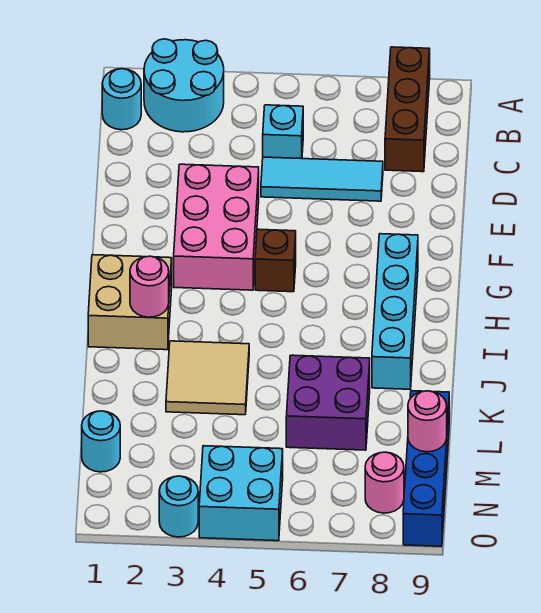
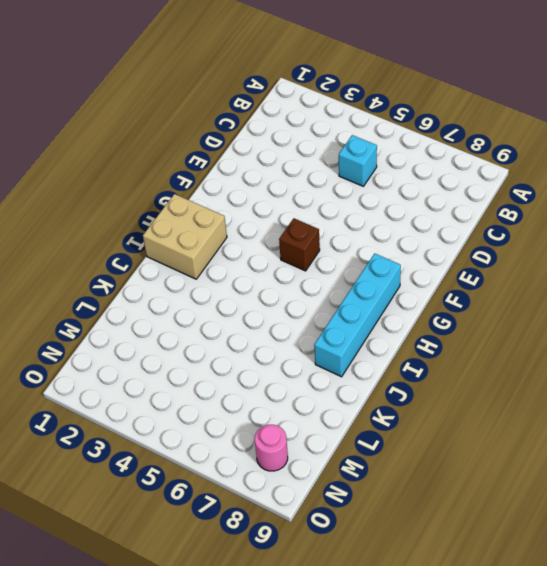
none -> cyan round brick A2:B3 level 1
none -> brown brick A8:C8 level 1
none -> cyan round brick B1 level 1

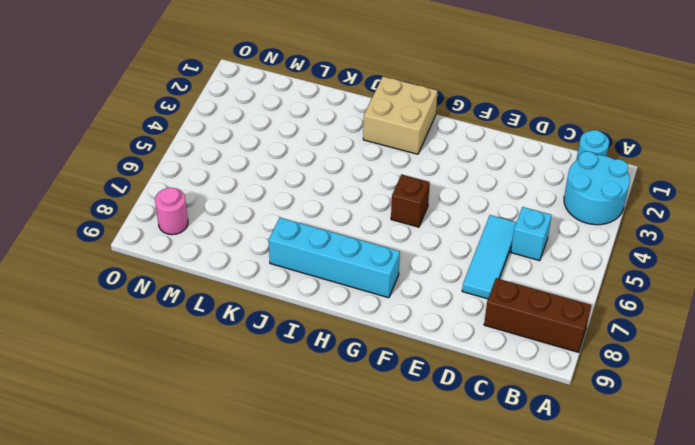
none -> pink brick E3:G4 level 1
none -> tan tile J3:K4 level 1
none -> purple brick K6:L7 level 1

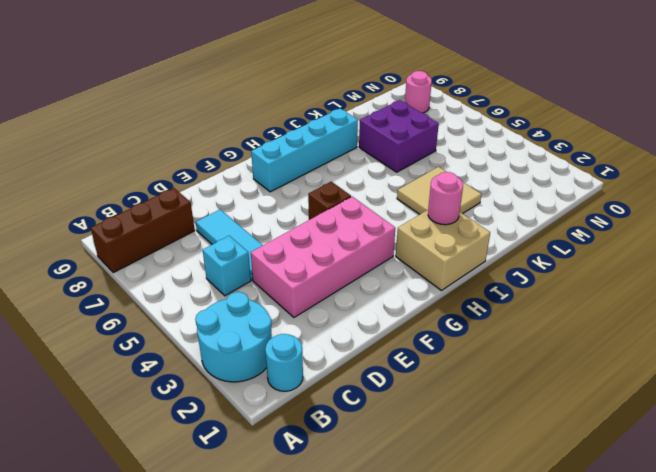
pink brick D3:G4 level 1 -> pink brick E3:G4 level 1
none -> blue brick L9:O9 level 1
none -> cyan round brick M1 level 1
none -> cyan brick N4:O5 level 1

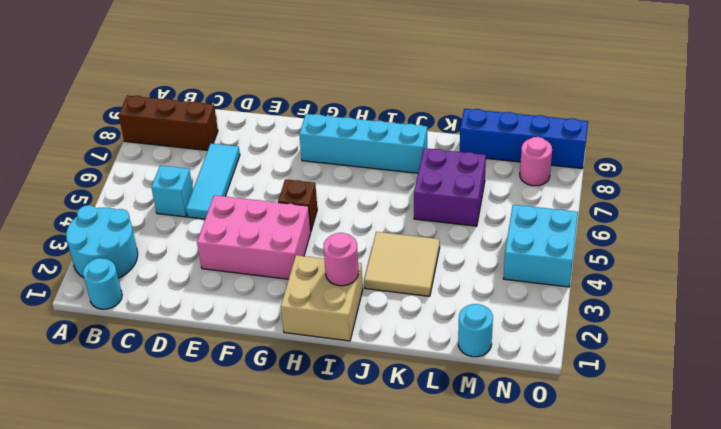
none -> cyan round brick O3 level 1
none -> pink round brick M9 level 2

